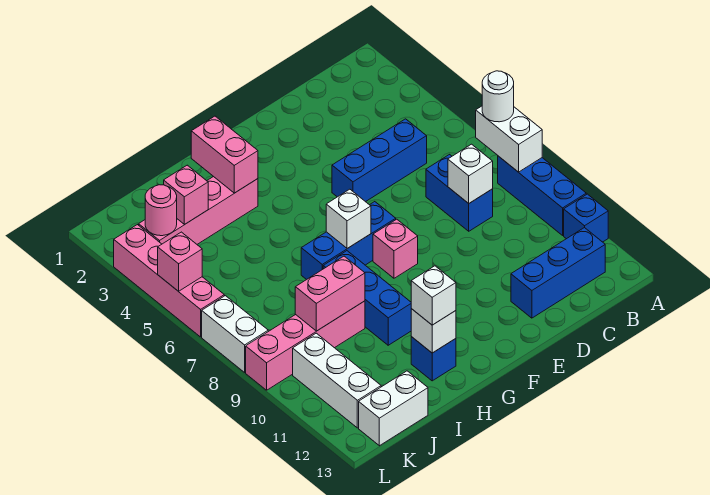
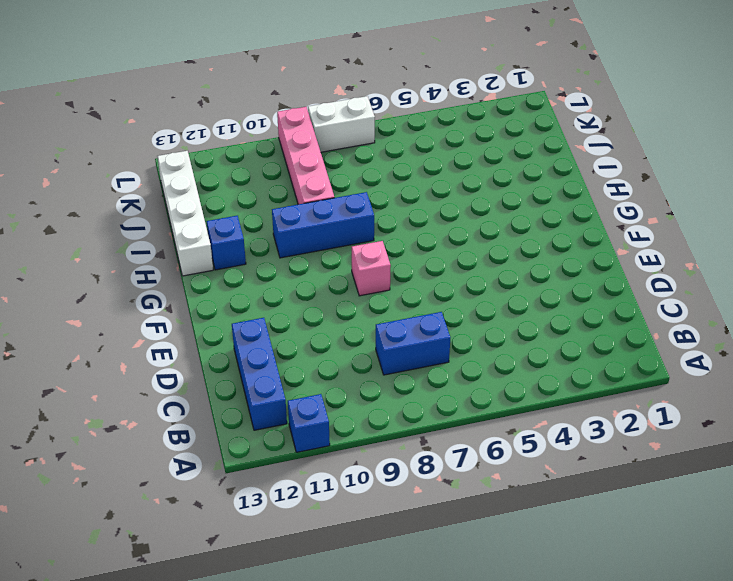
white brick H13:K13 level 1 -> white brick J13:K13 level 1
none -> blue brick A8:A10 level 1
none -> blue brick C5:E5 level 1
none -> blue brick F7:H7 level 1

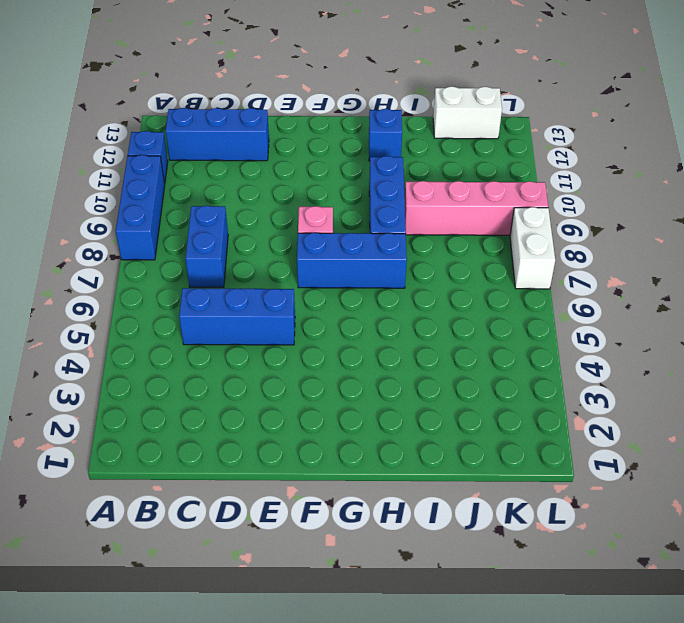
none -> pink brick H3:K3 level 1
none -> white brick K10:K12 level 1
none -> pink brick L3:L6 level 1

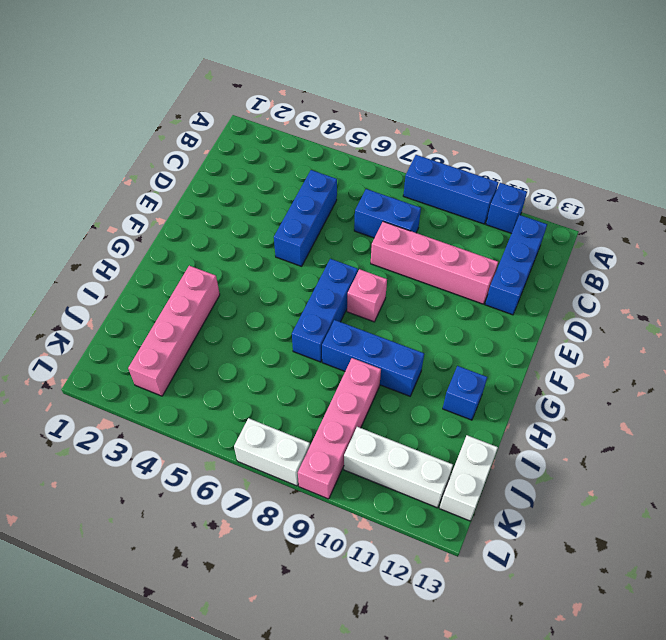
pink brick D8:D11 level 1 -> pink brick L3:L6 level 1
none -> white brick A7:A8 level 2
none -> white brick C8 level 2
none -> white brick G7 level 2

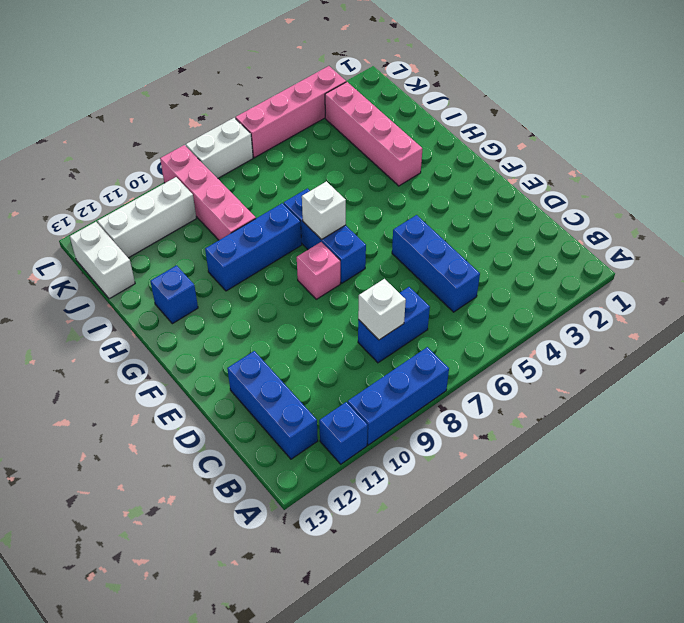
none -> white brick A7:A8 level 2
none -> pink brick H2:H3 level 2
none -> white brick H12 level 2

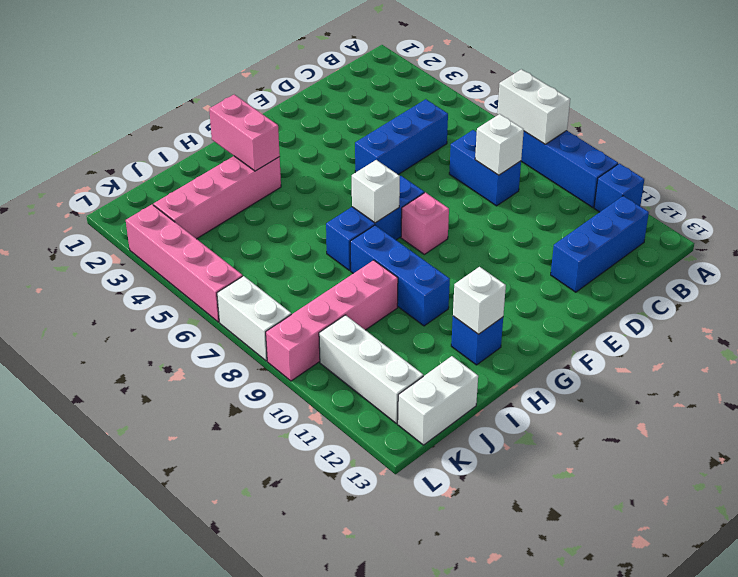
none -> pink brick I9:J9 level 2
none -> pink brick J3 level 2
none -> pink round brick K3 level 2

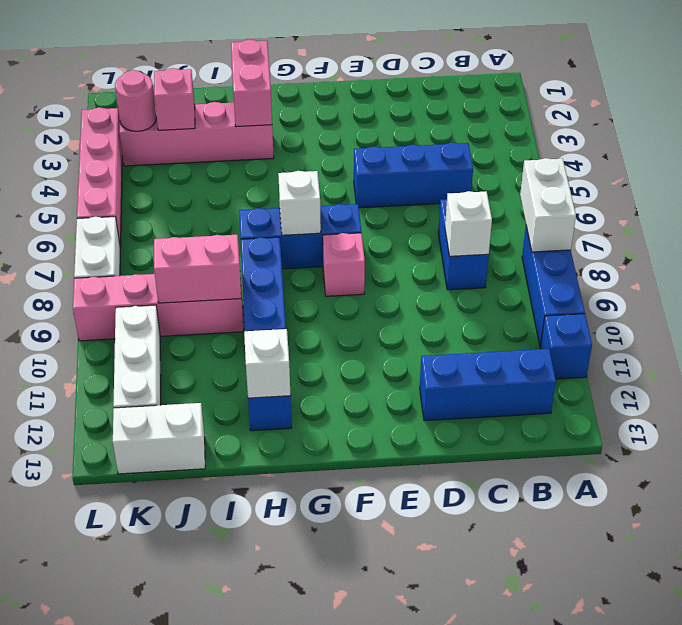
none -> pink brick L5 level 2
none -> white round brick A7 level 3
none -> white brick H12 level 3

